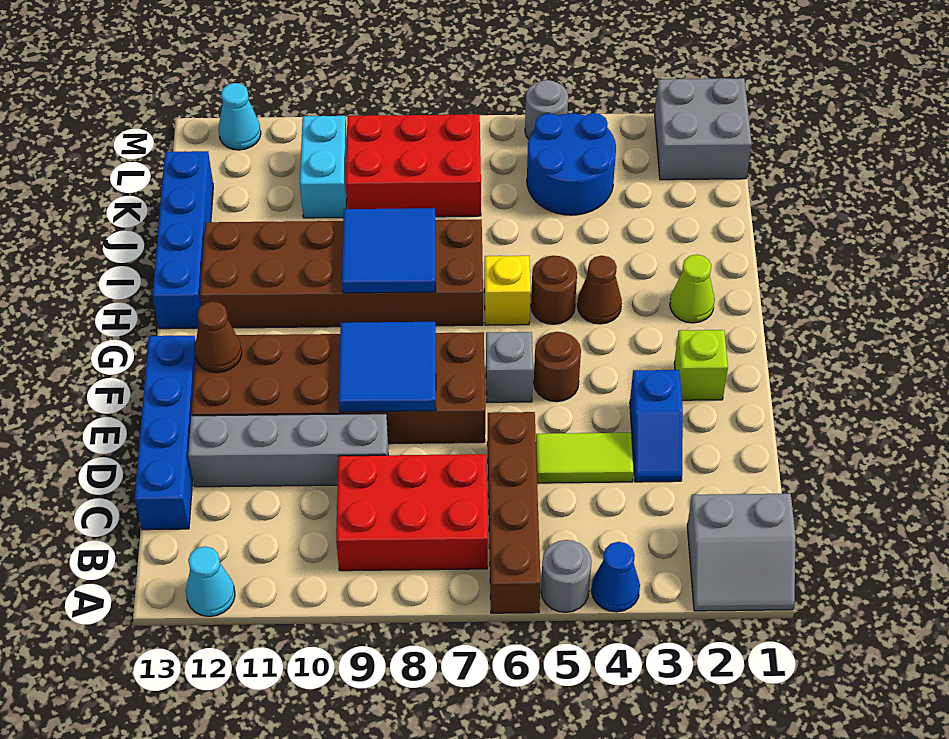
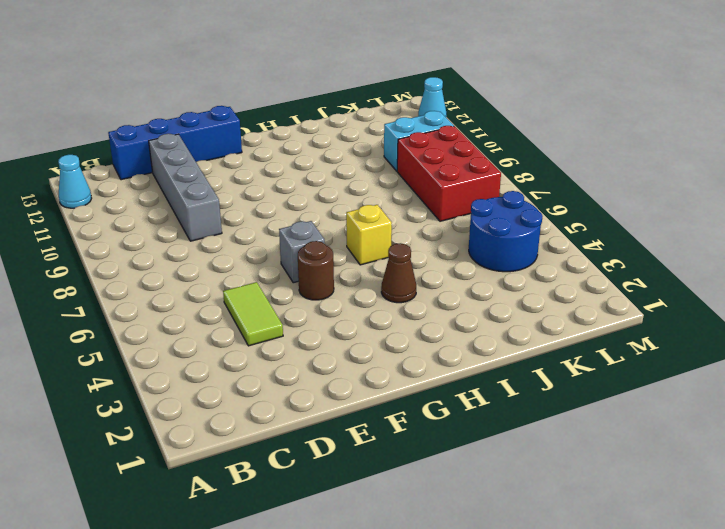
none -> grey slope A1:B2 level 1 top B
none -> blue cone A4 level 1
none -> grey round brick A5 level 1

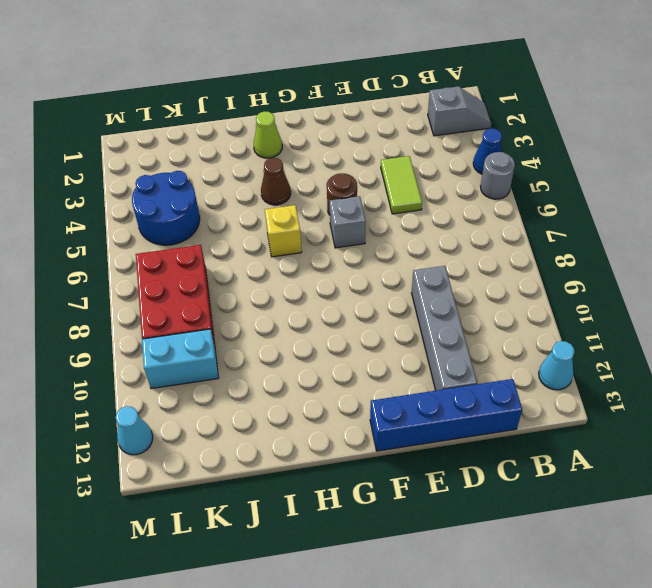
grey slope A2:B2 level 1 top B -> grey slope A1:B2 level 1 top B
none -> brown brick A6:D6 level 1
none -> red brick B7:C9 level 1
none -> blue slope D3:E3 level 1 top E

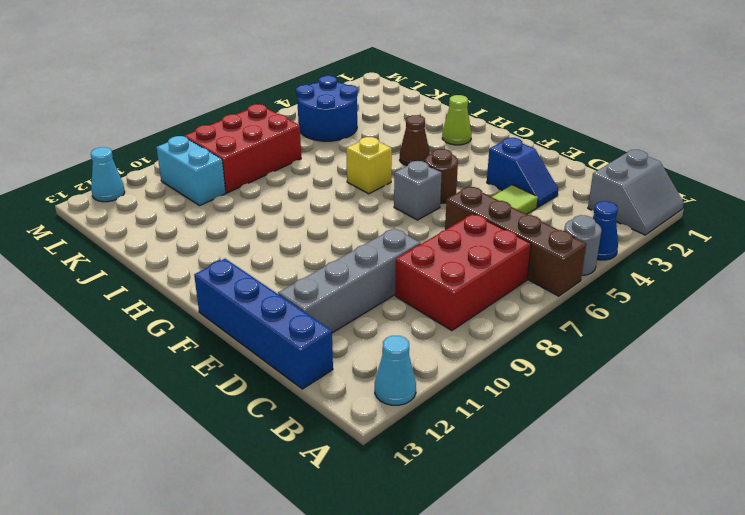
none -> brown brick E7:F12 level 1
none -> lime brick F2 level 1
none -> brown round brick H5 level 1

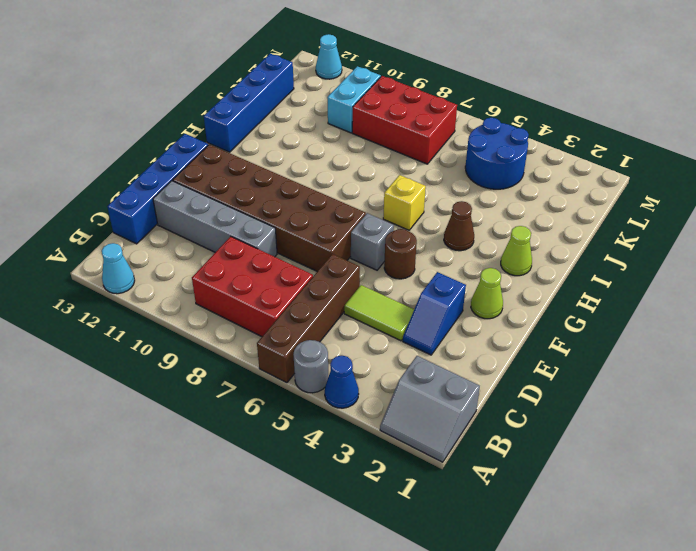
lime cone F2 level 1 -> lime brick F2 level 1
none -> brown round brick H5 level 1
none -> brown brick H7:I12 level 1
none -> grey brick L1:M2 level 1

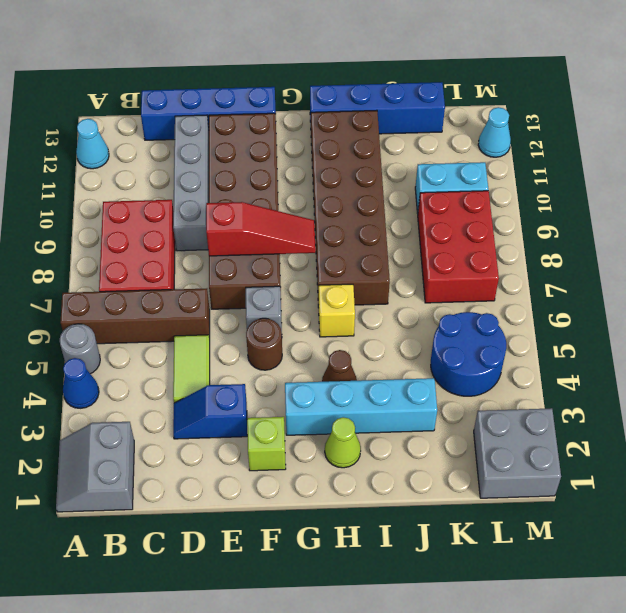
red slope E8:G8 level 2 top E -> blue tile E8:F9 level 2
cyan brick G3:J3 level 1 -> none
none -> brown round brick H5 level 1
none -> grey round brick M5 level 1
none -> brown cone F12 level 2

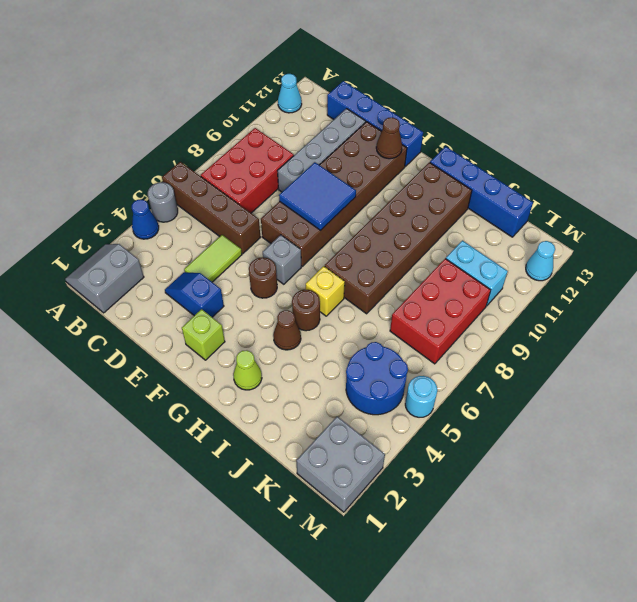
cyan round brick M5 level 1 -> grey round brick M5 level 1
none -> blue tile H8:I9 level 2

